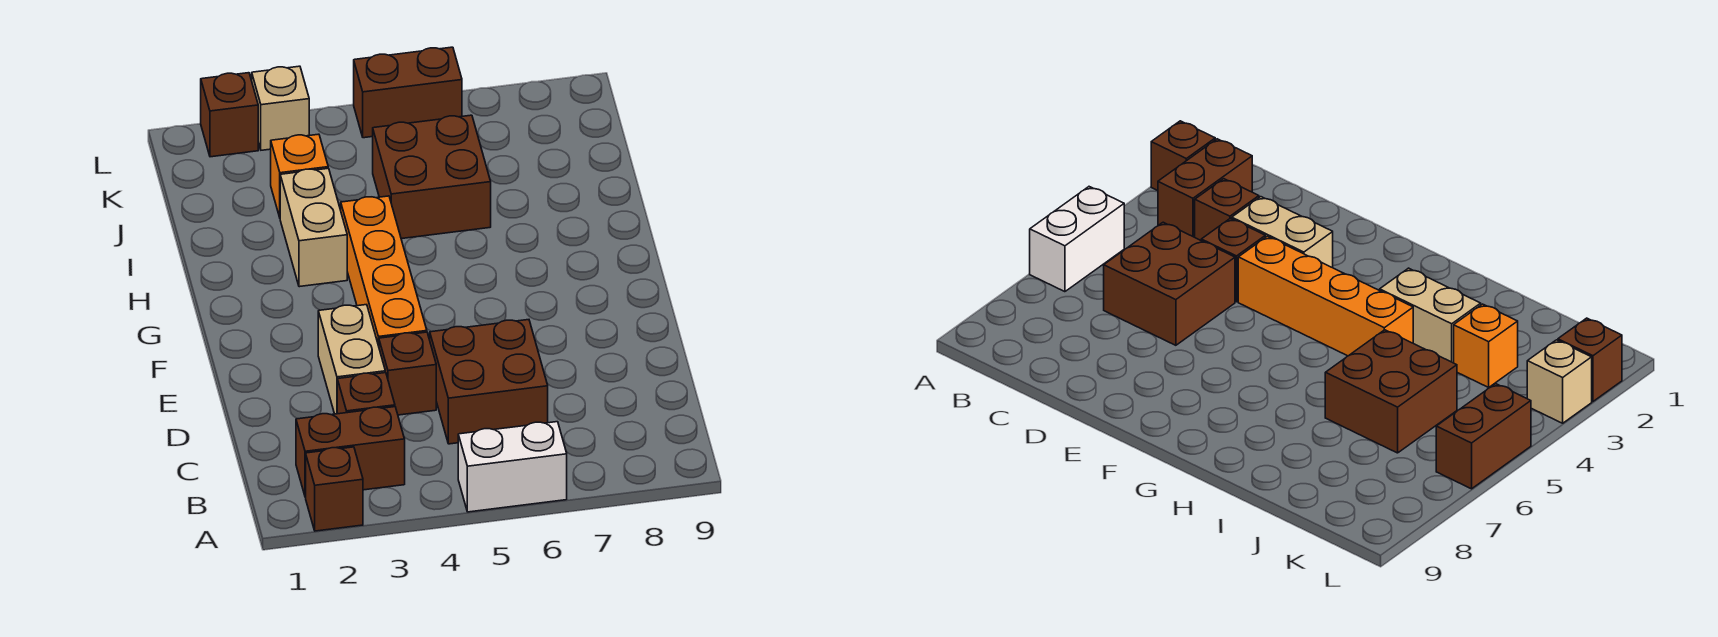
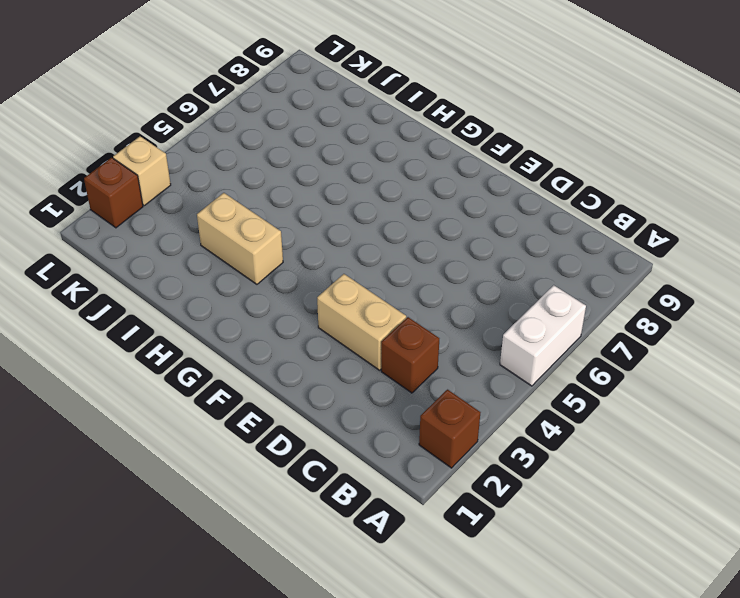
none -> brown brick B2:B3 level 1
none -> brown brick C5:D6 level 1
none -> brown brick D4 level 1

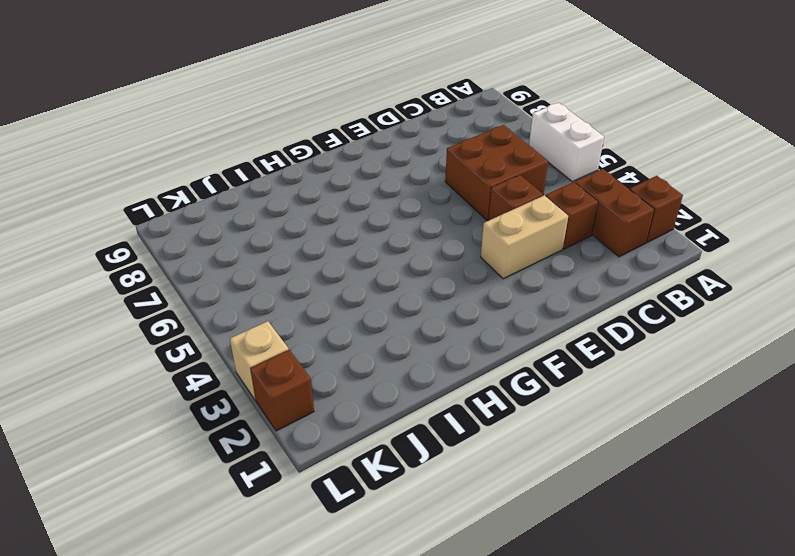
none -> orange brick E4:H4 level 1
none -> tan brick H3:I3 level 1
none -> brown brick I5:J6 level 1

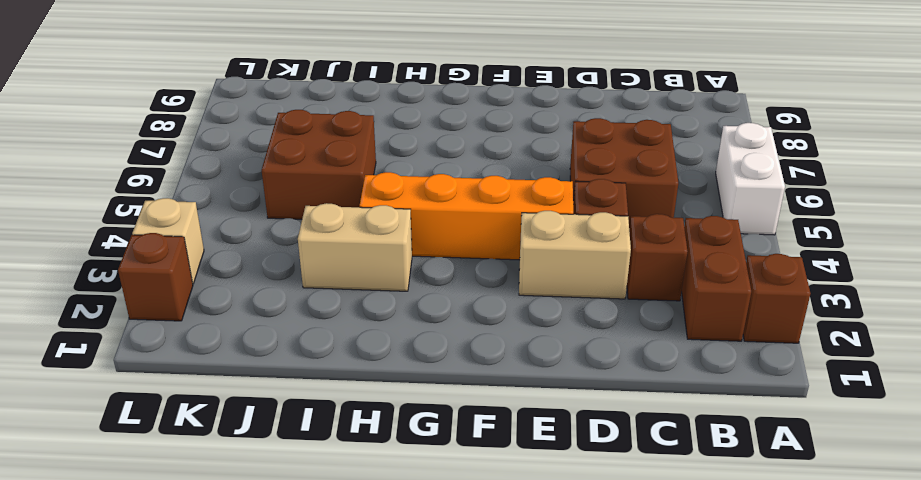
none -> orange brick J3 level 1
none -> brown brick L5:L6 level 1

